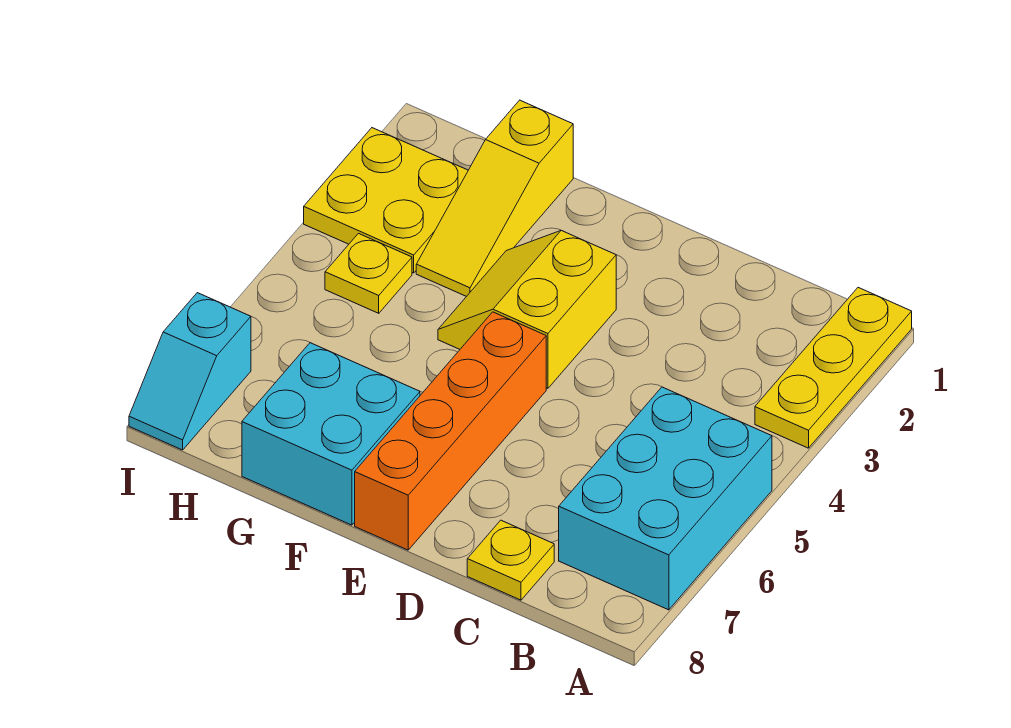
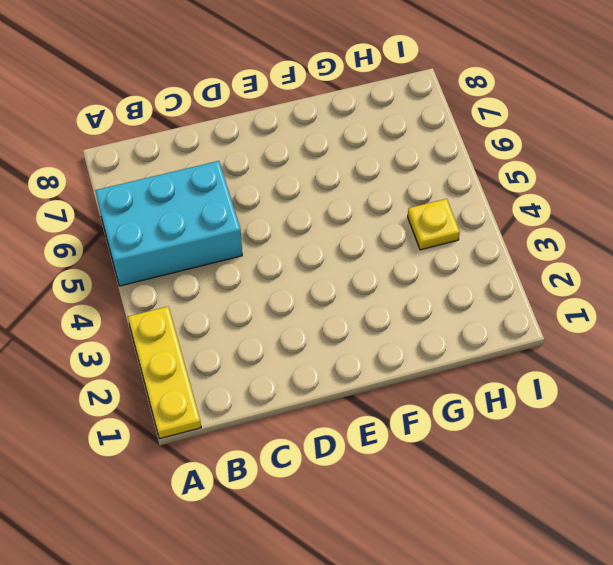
cyan brick A5:C6 level 1 -> cyan brick A5:B7 level 1
none -> yellow plate C8 level 1
none -> yellow slope E3:F4 level 1 top E

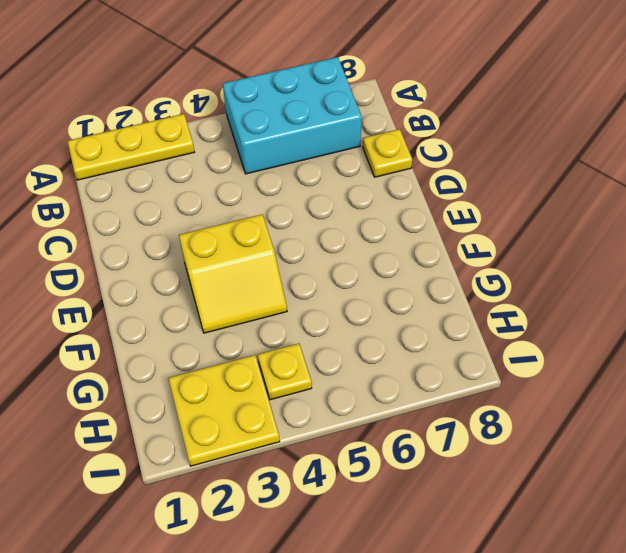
none -> orange brick E5:E8 level 1
none -> cyan brick F7:G8 level 1

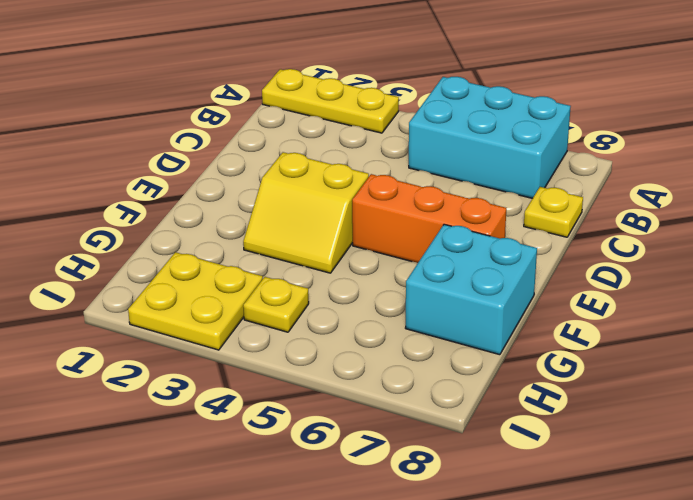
orange brick E5:E7 level 1 -> orange brick E5:E8 level 1
none -> yellow slope G1:G3 level 1 top 1
none -> cyan slope I7:I8 level 1 top 7

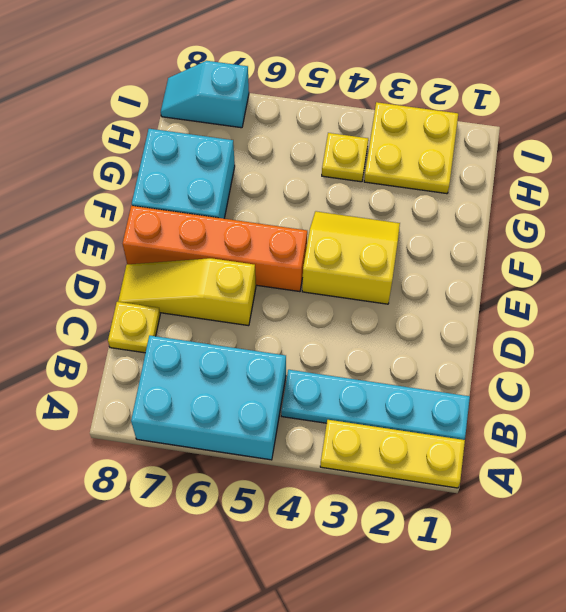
cyan plate B1:B4 level 1 -> none
yellow slope D6:D8 level 1 top 6 -> yellow slope G1:G3 level 1 top 1

